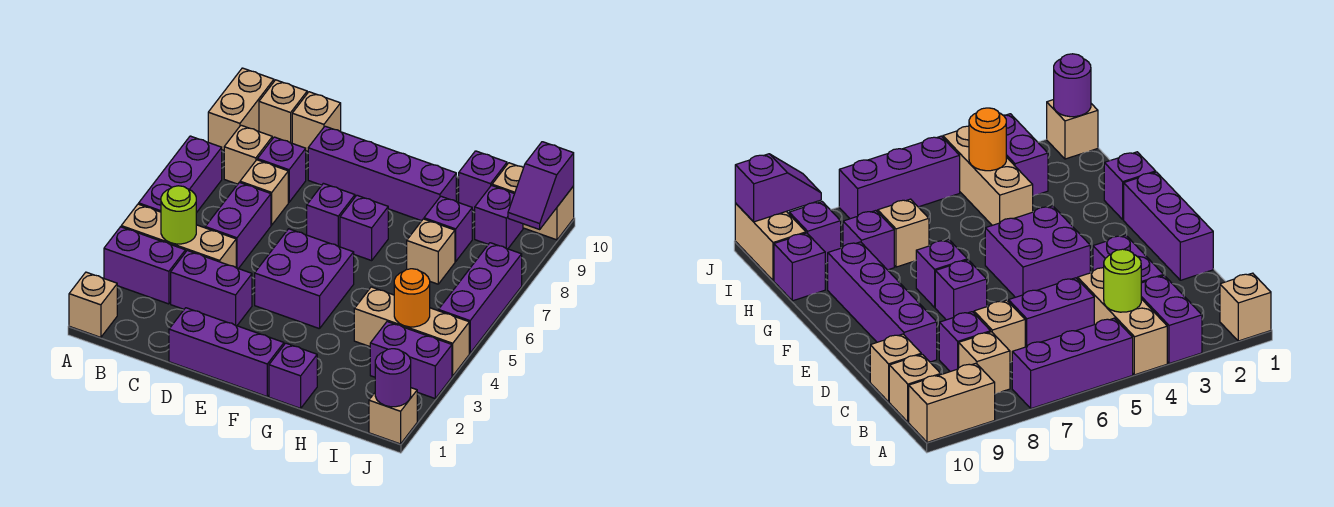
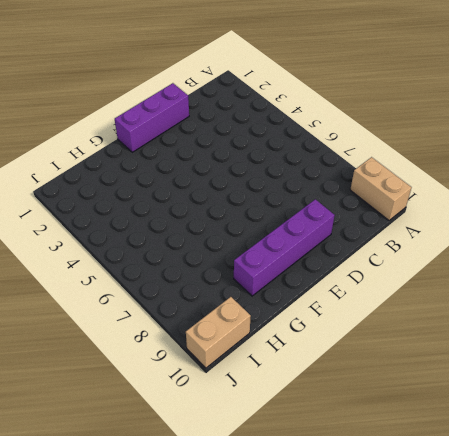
none -> tan brick A1 level 1
none -> purple brick A3:B3 level 1
none -> tan brick A4:C4 level 1
none -> purple brick A5:A7 level 1

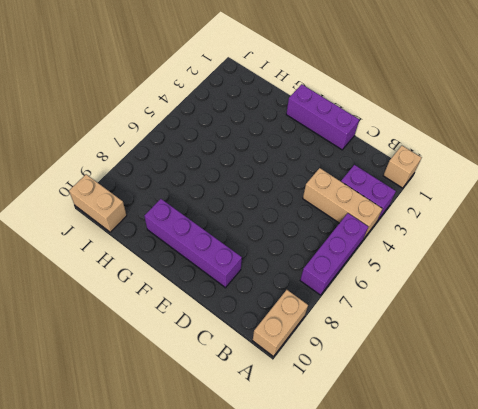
none -> tan brick B8 level 1
none -> tan brick B10 level 1
none -> purple brick C3:D3 level 1
none -> purple brick C5:C6 level 1

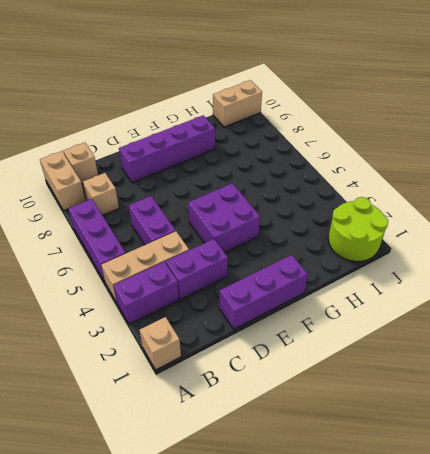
lime round brick I1:J2 level 1 -> tan brick J1 level 1
none -> tan brick C7 level 1
none -> purple brick C8 level 1
none -> tan brick C10 level 1
none -> purple brick E7 level 1

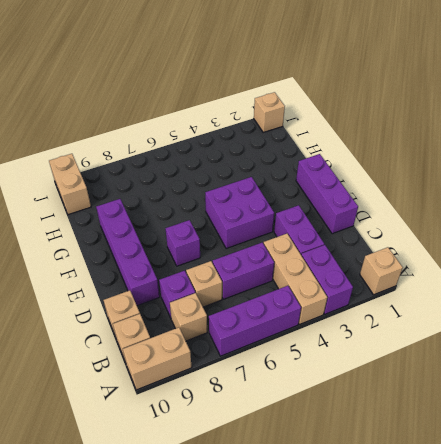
none -> purple brick F7 level 1
none -> purple brick G1 level 1
none -> tan brick H4:J4 level 1
none -> tan brick H7 level 1

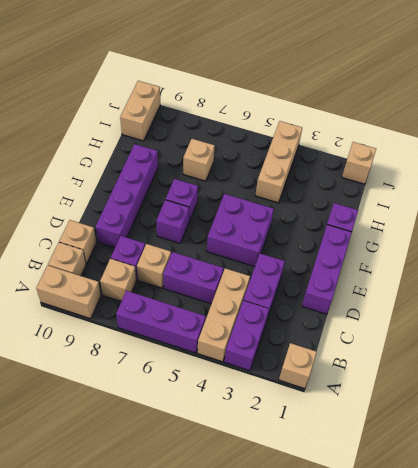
none -> purple brick H8 level 1
none -> purple brick H10 level 1
none -> purple brick I3:J3 level 1
none -> purple brick I9 level 1

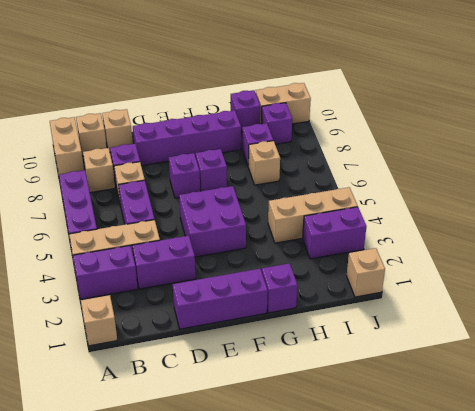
none -> purple brick J5:J7 level 1
none -> lime round brick B4 level 2
none -> orange round brick I4 level 2
none -> purple round brick J1 level 2

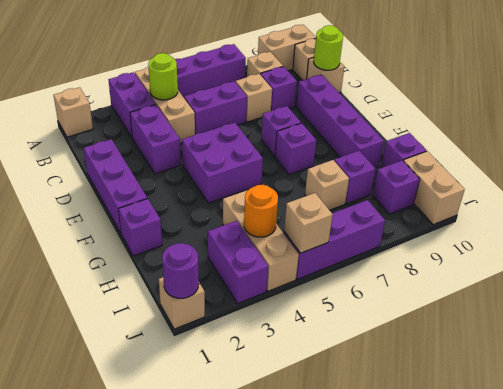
lime round brick C10 level 2 -> none
tan brick J5 level 2 -> none
none -> purple slope J9:J10 level 2 top 10

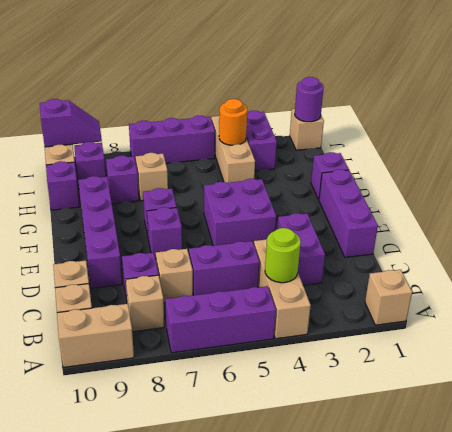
none -> purple brick A3:B3 level 1

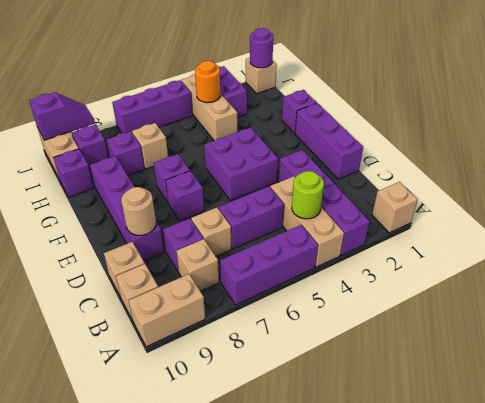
tan round brick D9 level 2 -> none

